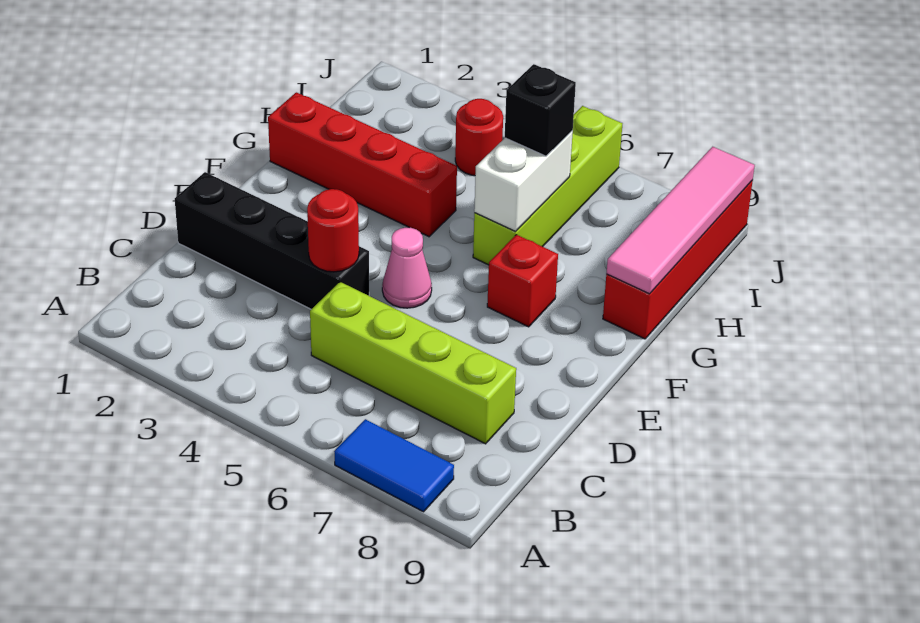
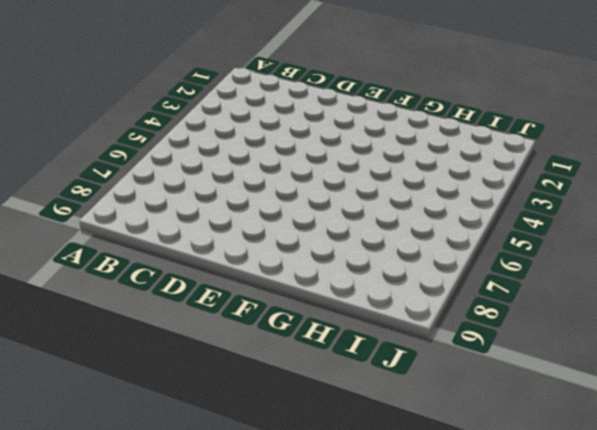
none -> blue tile A7:A8 level 1
none -> lime brick C5:C8 level 1
none -> black brick D1:D4 level 1

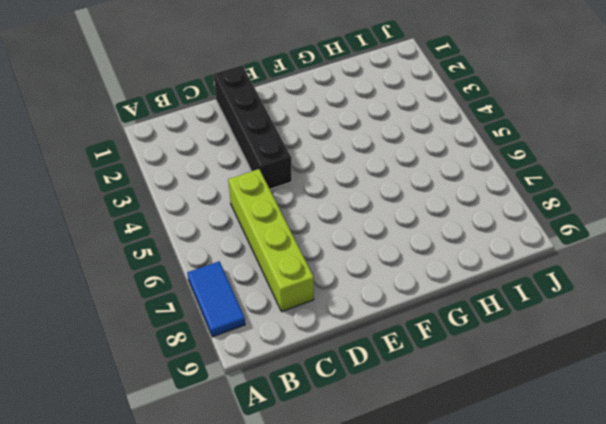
none -> pink cone E5 level 1
none -> red brick F7 level 1
none -> red brick G1:G4 level 1

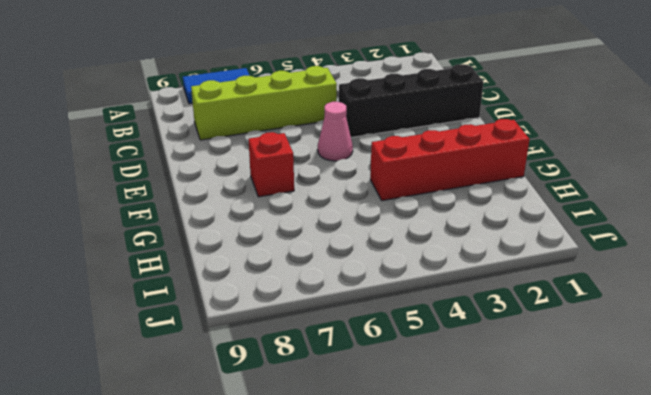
none -> lime brick G6:J6 level 1
none -> red brick G9:J9 level 1
none -> red round brick I4 level 1

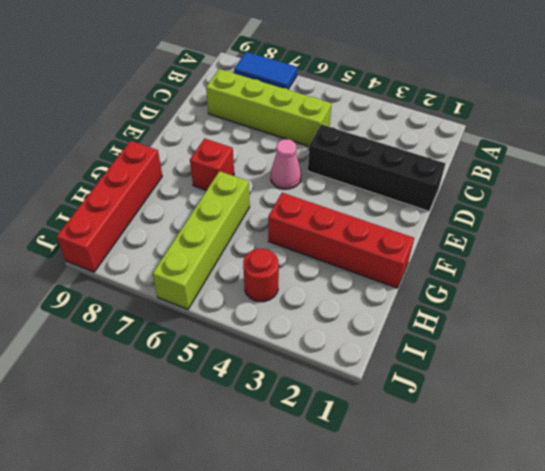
none -> red round brick D4 level 2
none -> white brick G6:H6 level 2
none -> pink tile G9:J9 level 2

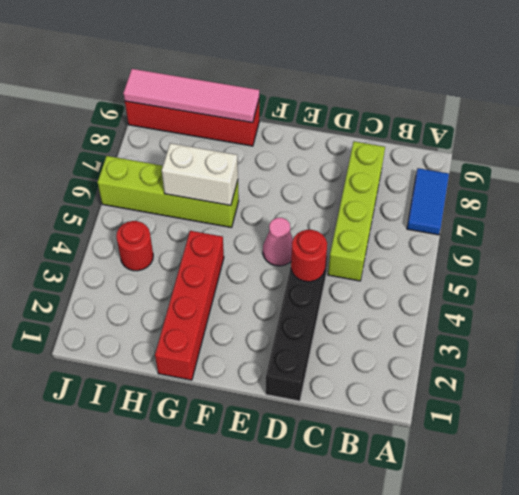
none -> red brick F7 level 1
none -> black brick H6 level 3

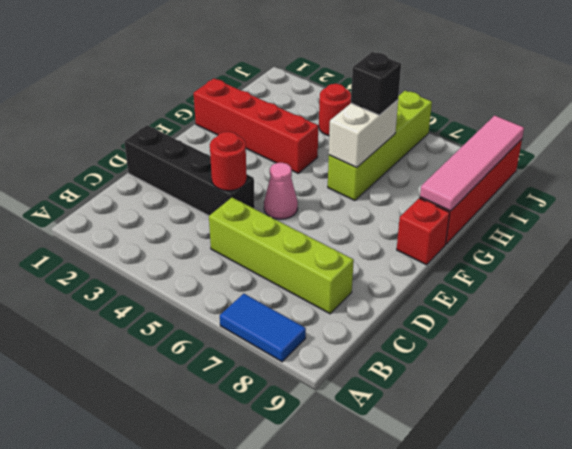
red brick F9 level 1 -> red brick F7 level 1

